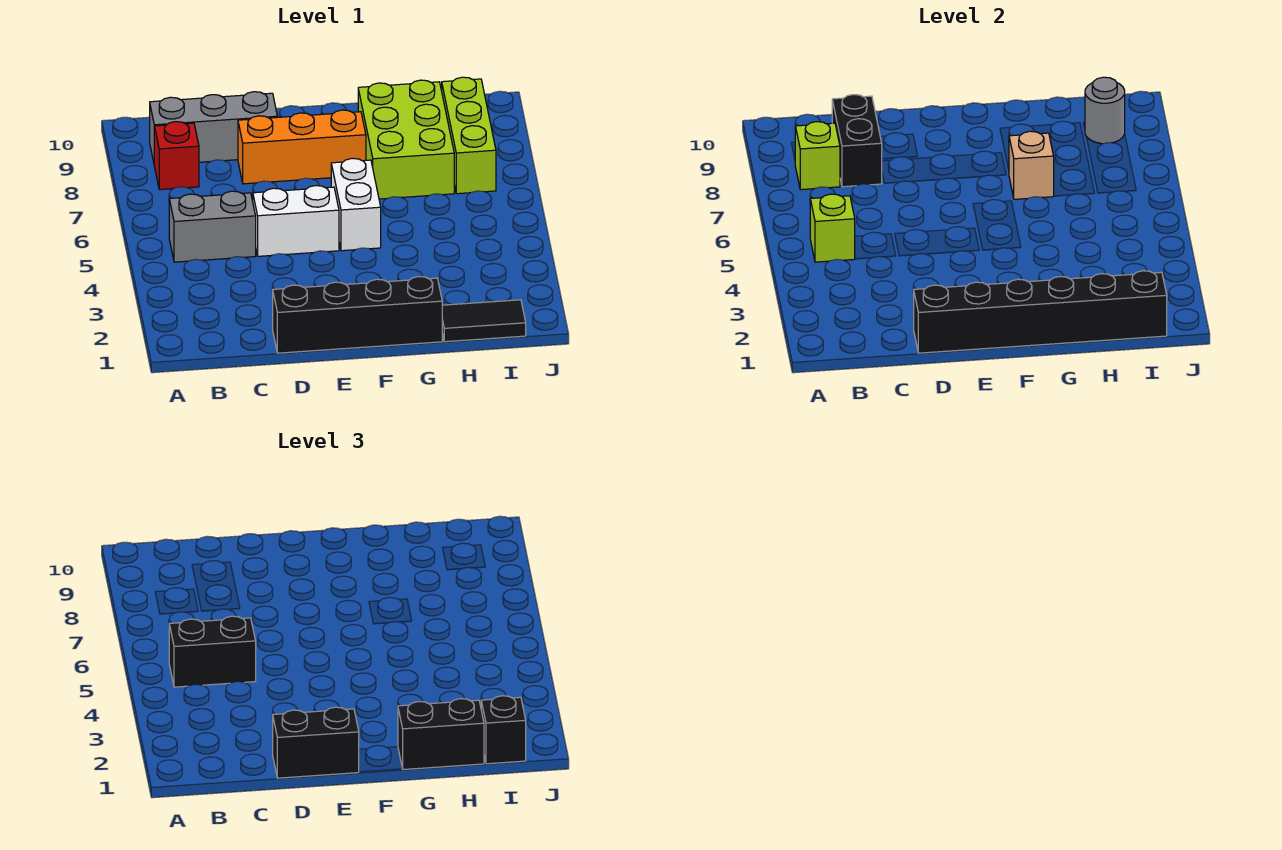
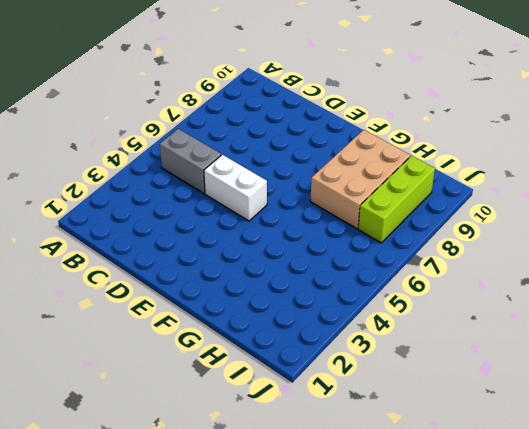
tan brick G7:H9 level 1 -> lime brick G7:H9 level 1
none -> red brick B8 level 1
none -> grey brick B9:D9 level 1
none -> black brick D1:G1 level 1

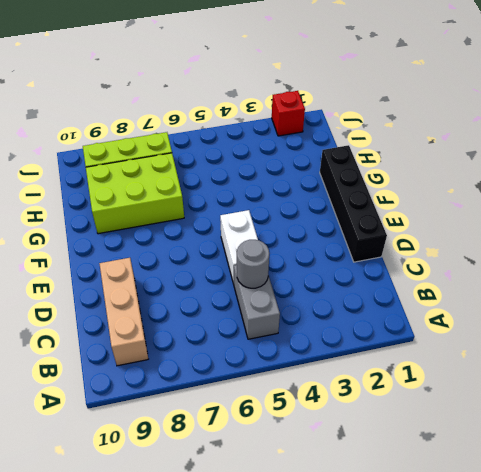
tan brick B9:D9 level 1 -> grey brick B9:D9 level 1
grey round brick C5 level 2 -> grey round brick I9 level 2
red brick J2 level 1 -> red brick B8 level 1
none -> orange brick D8:F8 level 1
none -> white brick F5:F6 level 1
none -> black tile H1:I1 level 1

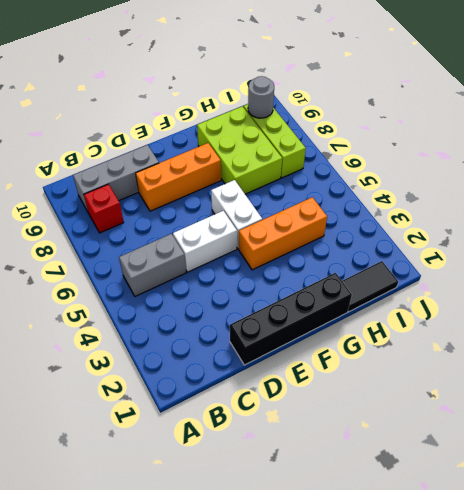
orange brick F4:H4 level 1 -> none
none -> lime brick B5 level 2
none -> lime brick B8 level 2
none -> black brick C8:C9 level 2

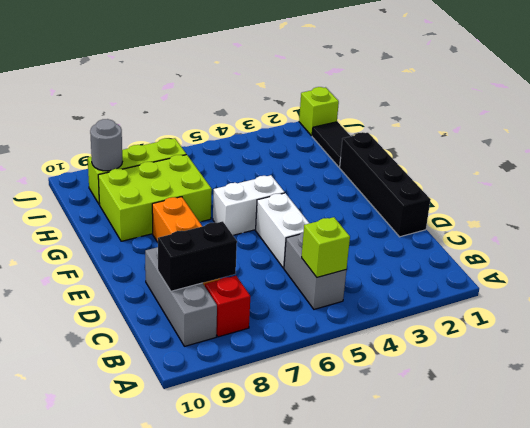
lime brick J1 level 1 -> lime brick B8 level 2
none -> black brick D1:I1 level 2
none -> tan brick G7 level 2
none -> black brick B5:C5 level 3

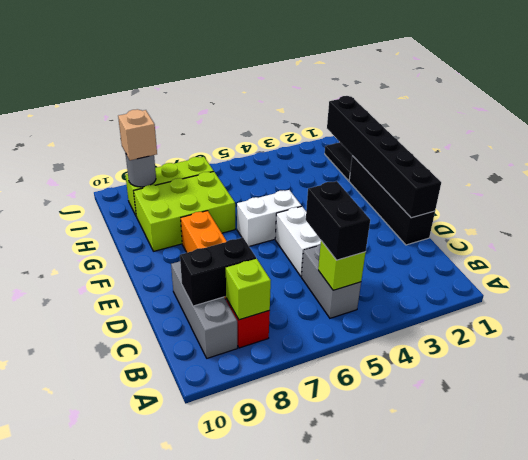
tan brick I9 level 3 -> tan brick G7 level 2
none -> black brick D1:E1 level 3
none -> black brick G1:H1 level 3
none -> black brick I1 level 3

